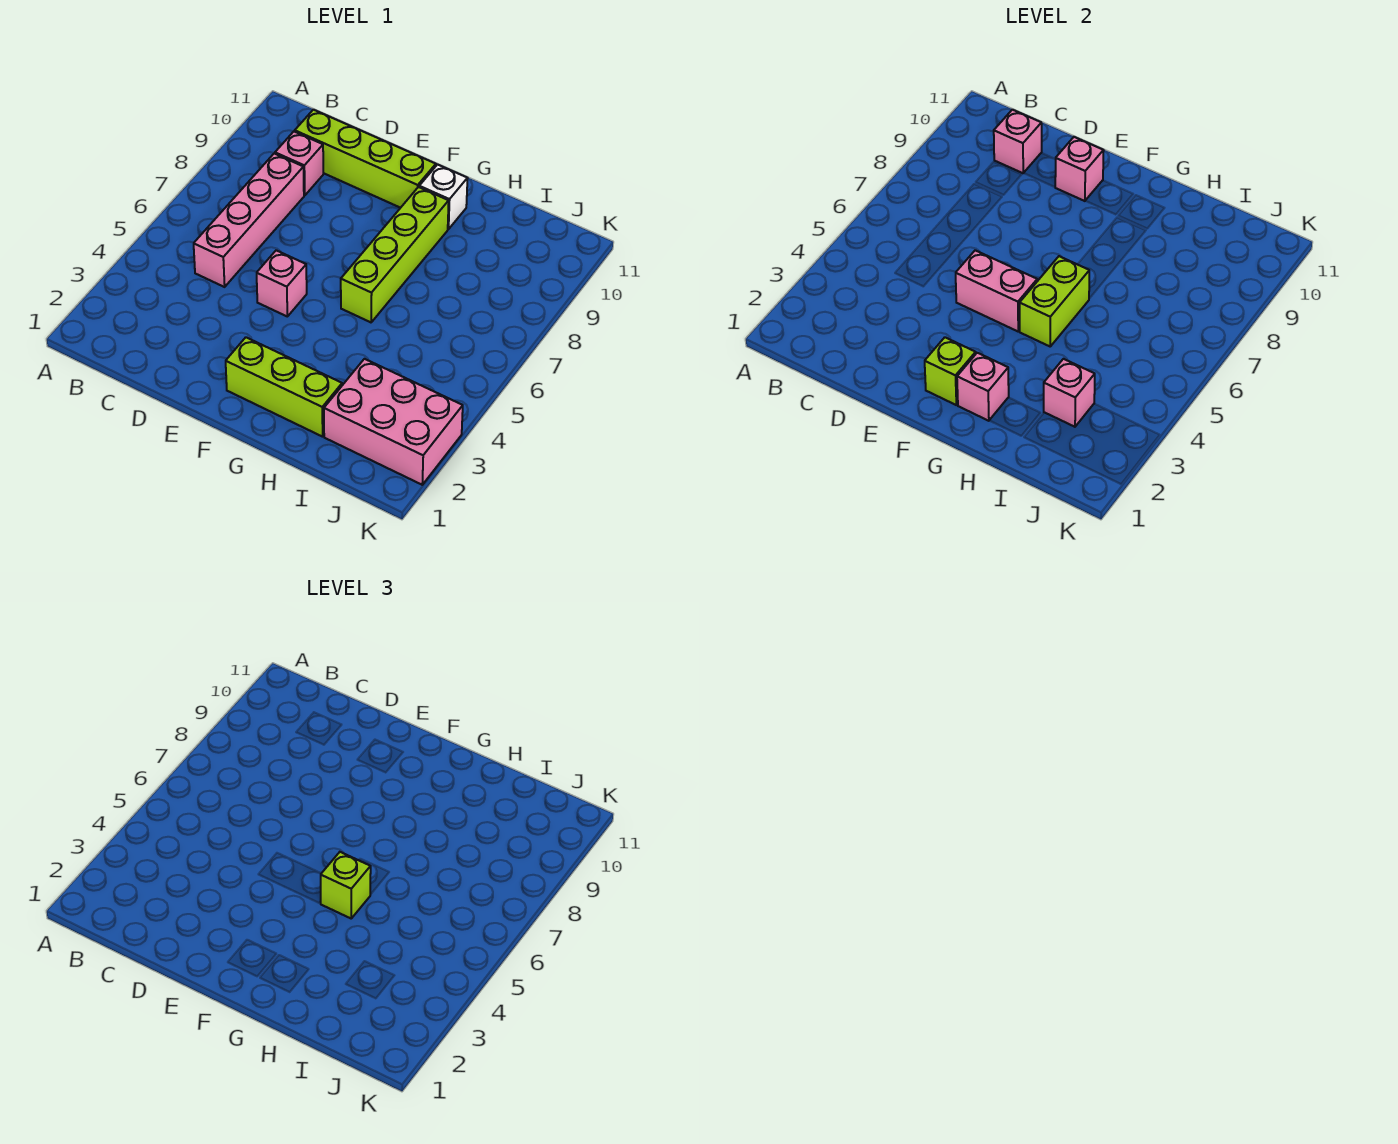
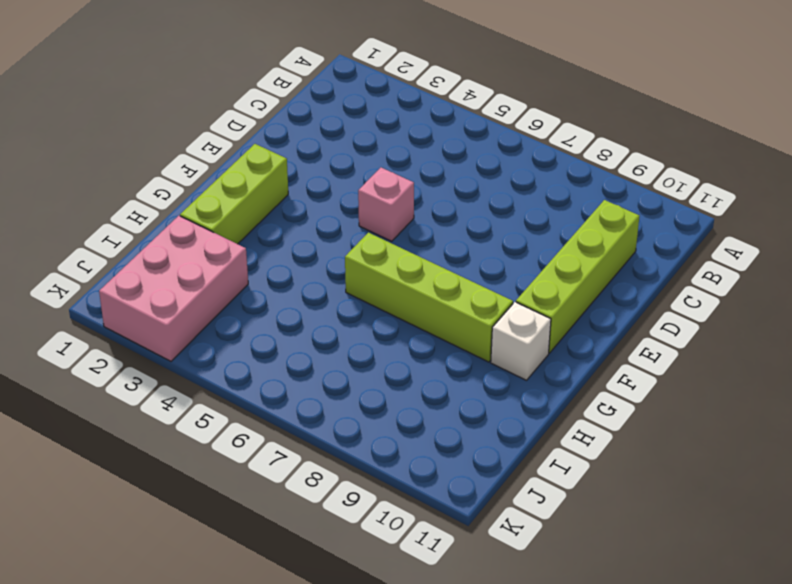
none -> pink brick C5:C8 level 1
none -> pink brick C9 level 1
none -> pink brick C10 level 2

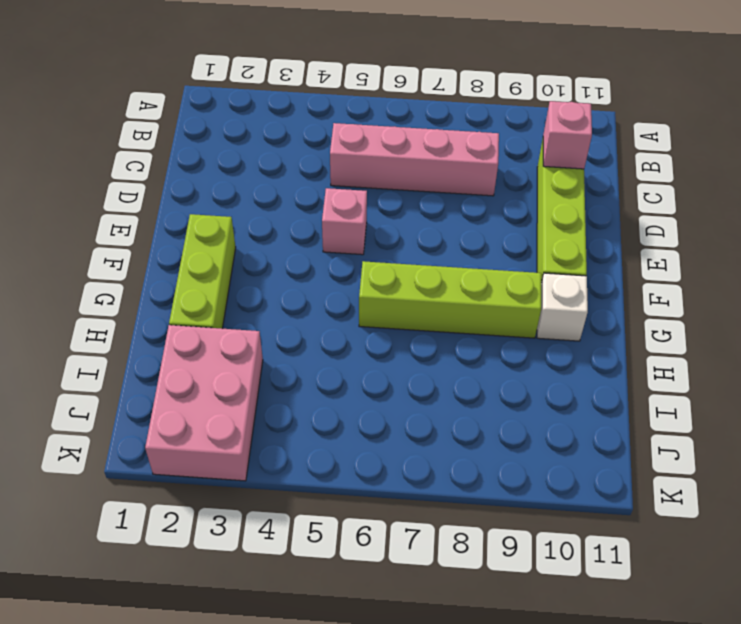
none -> pink brick C9 level 1
none -> pink brick E5:F5 level 2
none -> pink brick E10 level 2

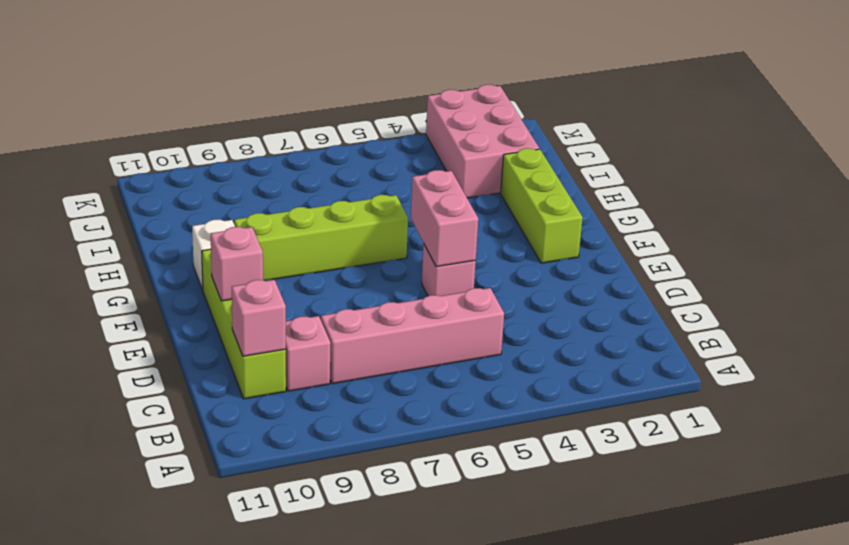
none -> lime brick F2 level 2
none -> pink brick G2 level 2
none -> lime brick G5:G6 level 2

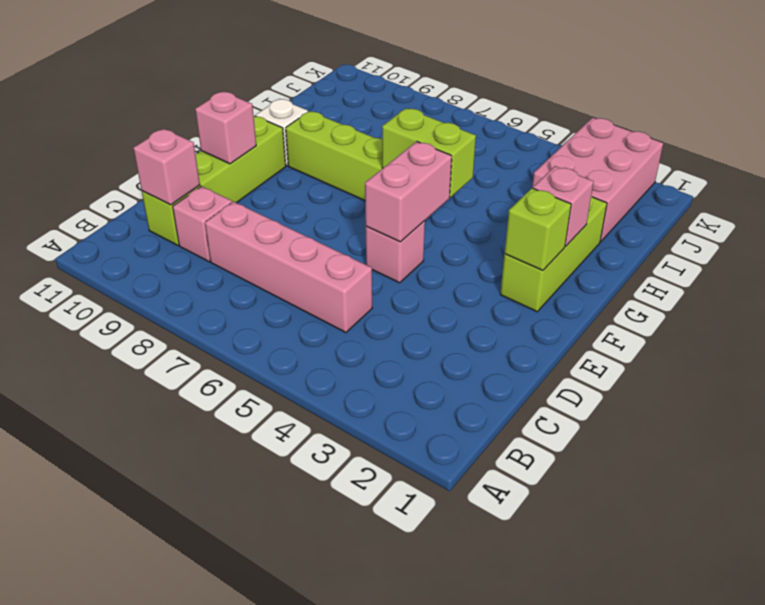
none -> pink brick I3 level 2
none -> lime brick G5 level 3

